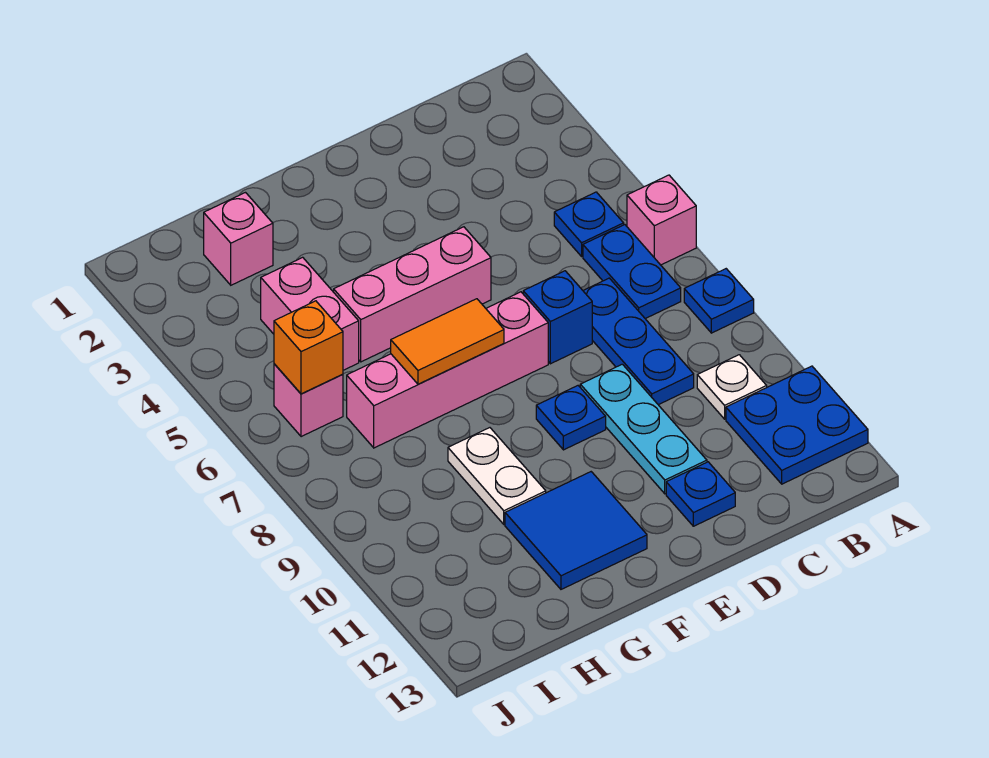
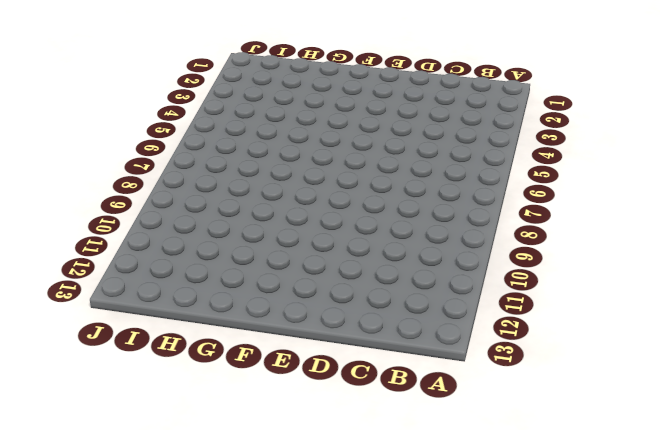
none -> pink brick A6 level 1
none -> blue plate A8 level 1
none -> blue plate A11:B12 level 1

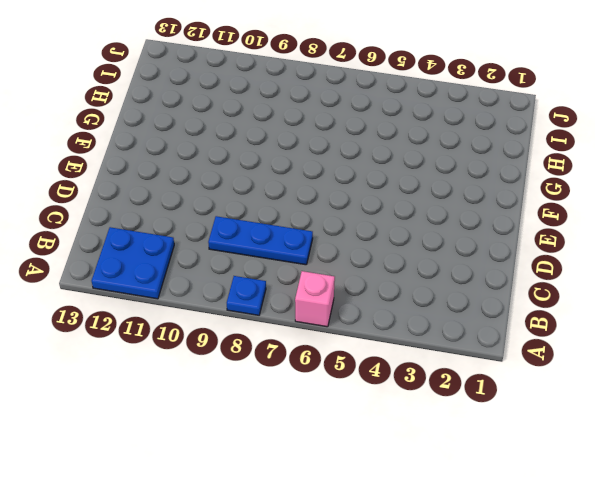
none -> blue plate B5 level 1
none -> blue plate B6:B7 level 1
none -> white plate B10 level 1

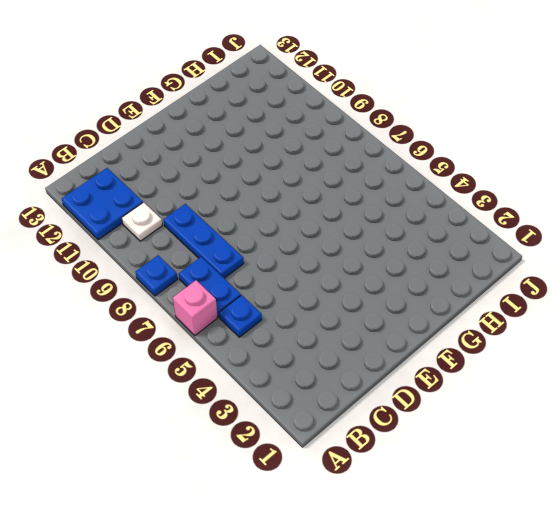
none -> blue brick D7 level 1
none -> cyan plate D9:D11 level 1
none -> blue plate D12 level 1

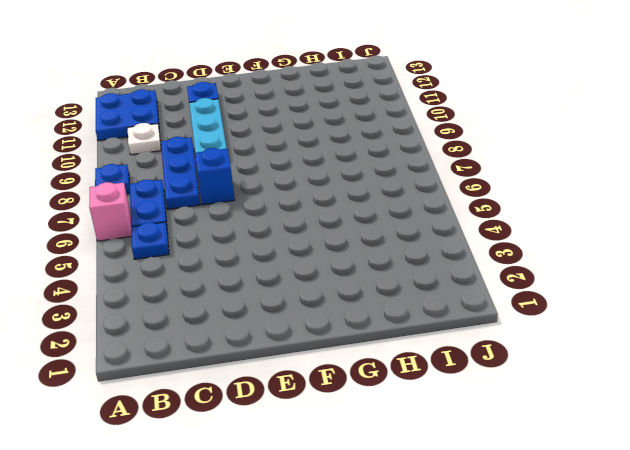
none -> pink brick E5:G5 level 1
none -> pink brick E7:H7 level 1
none -> blue plate E9 level 1

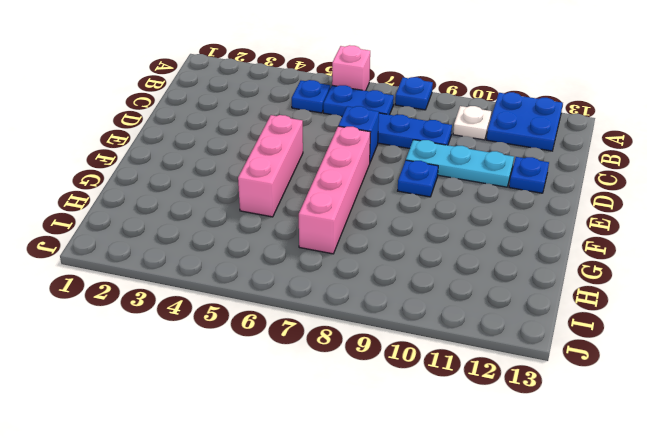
none -> blue tile F11:G12 level 1
none -> white plate G9:G10 level 1
none -> pink brick H2 level 1

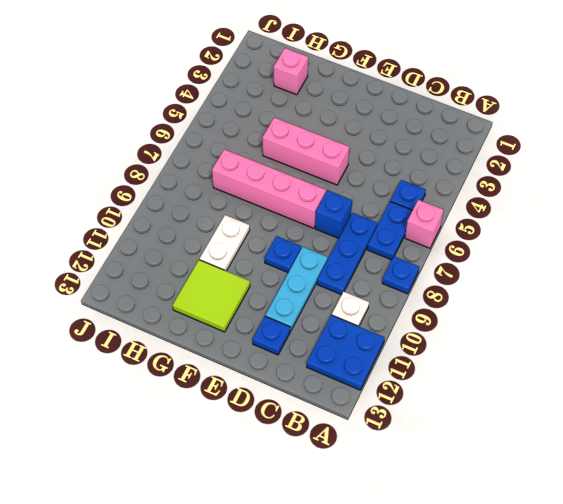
lime tile F11:G12 level 1 -> blue tile F11:G12 level 1
none -> pink brick H4:H5 level 1
none -> pink brick I6 level 1
none -> orange tile F7:G7 level 2

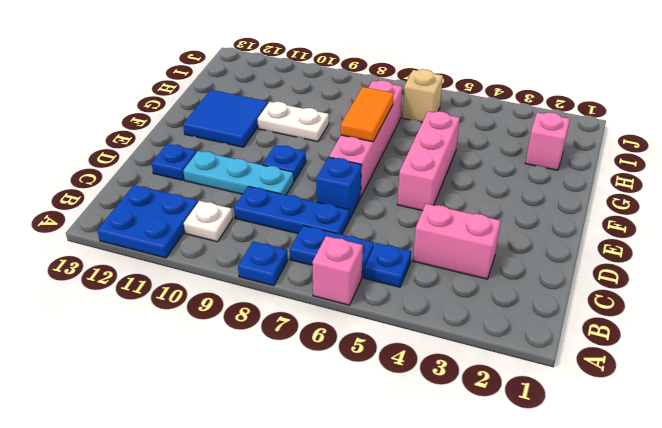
pink brick C3:C4 level 1 -> pink brick H4:H5 level 1
tan brick I6 level 1 -> pink brick I6 level 1
none -> orange brick I6 level 2

